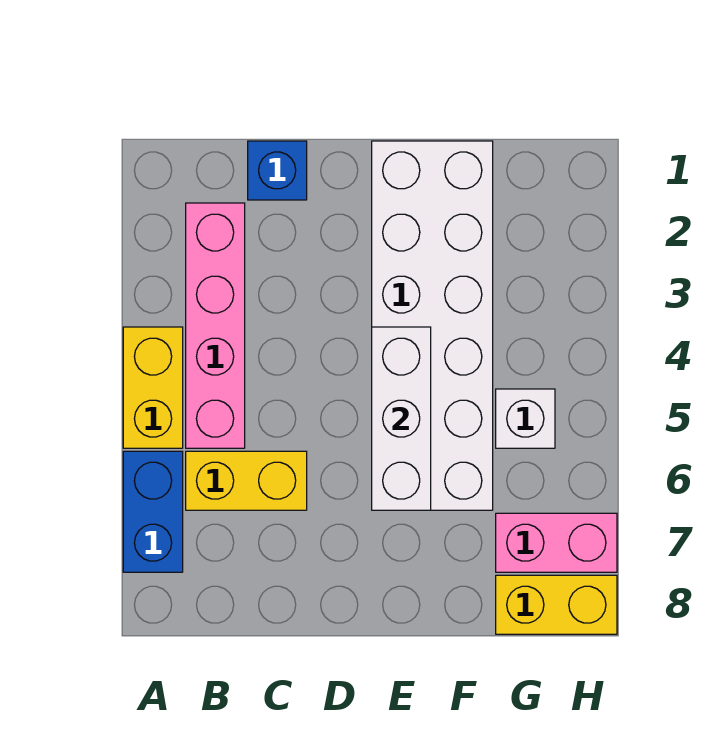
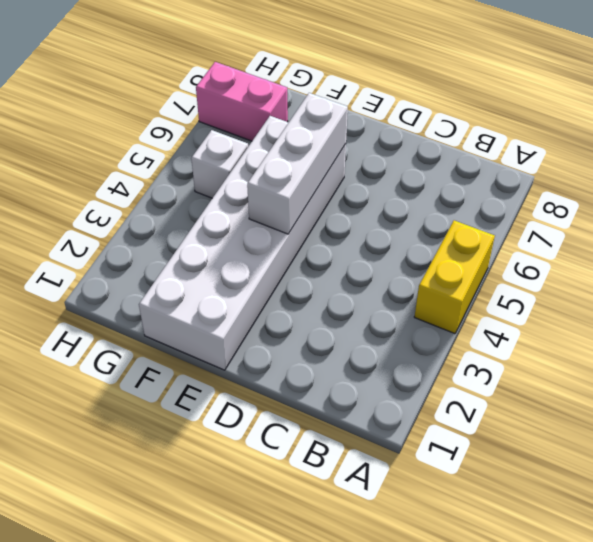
none -> blue brick A6:A7 level 1
none -> pink brick B2:B5 level 1

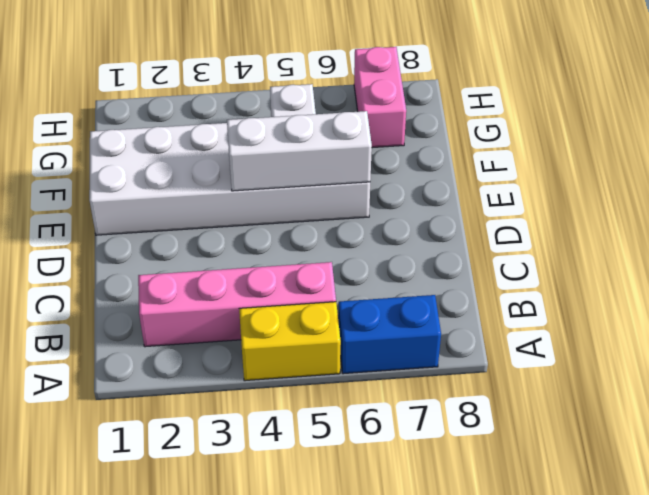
none -> yellow brick B6:C6 level 1
none -> blue brick C1 level 1

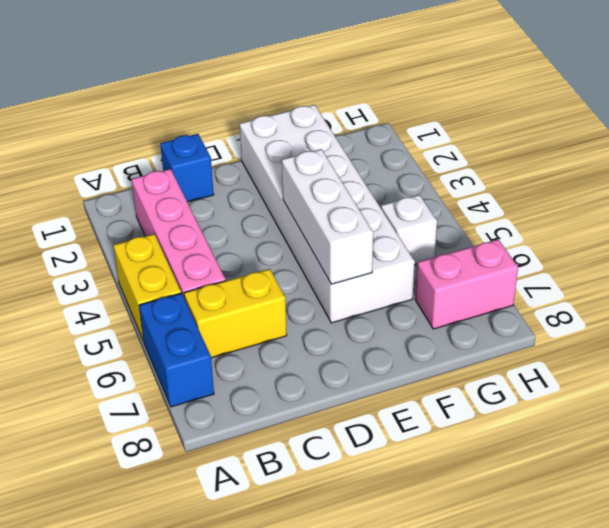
none -> yellow brick G8:H8 level 1

